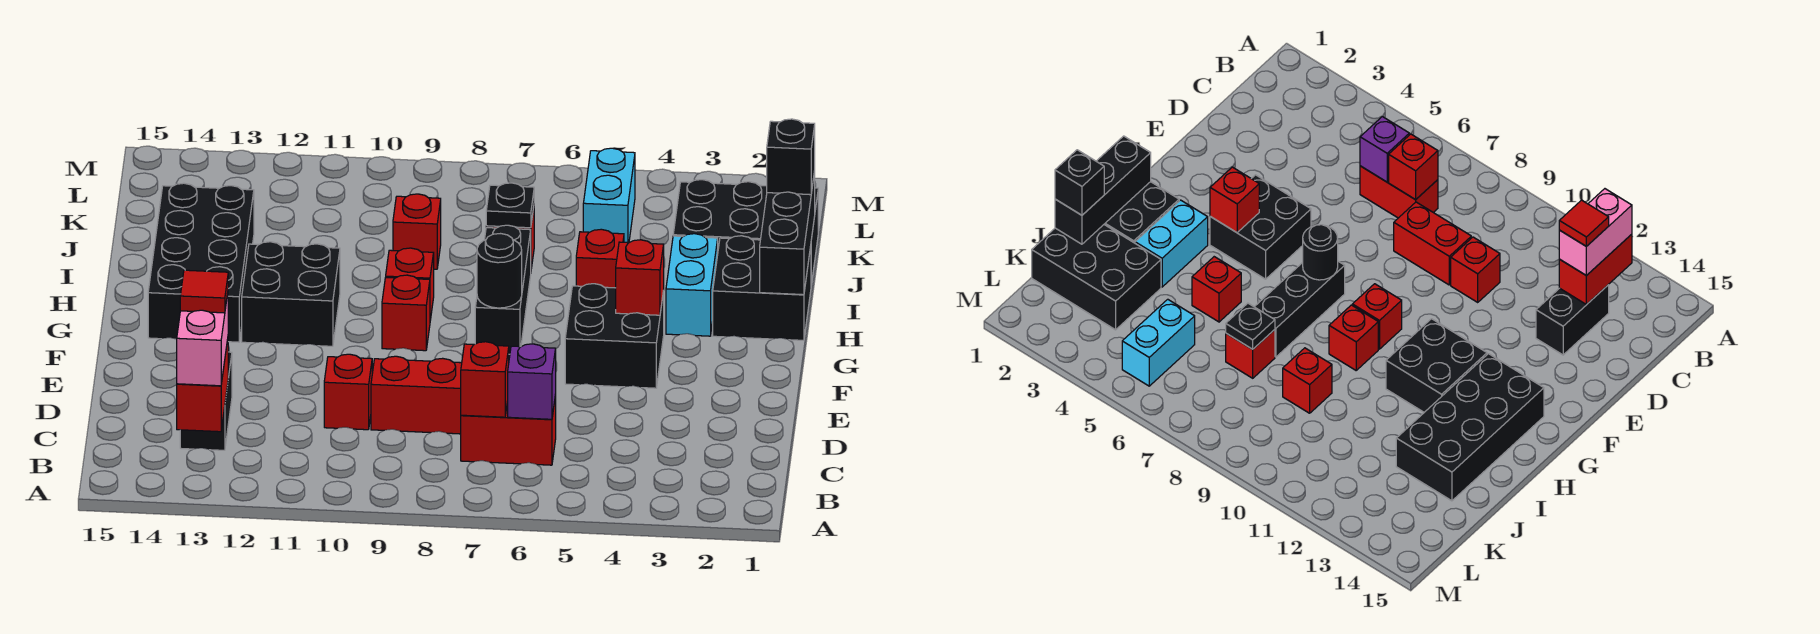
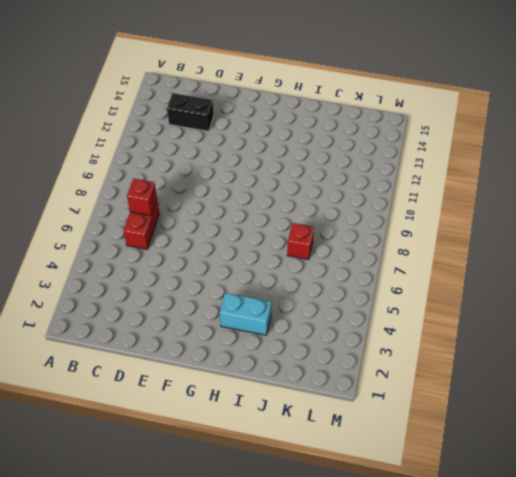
none -> red brick D8:D9 level 1
none -> red brick D10 level 1
none -> black brick F4:G5 level 1

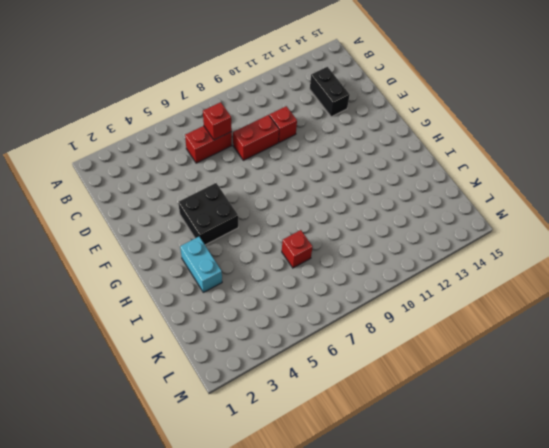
none -> black brick G7:I7 level 1
none -> red brick G9 level 1
none -> black brick G11:H12 level 1

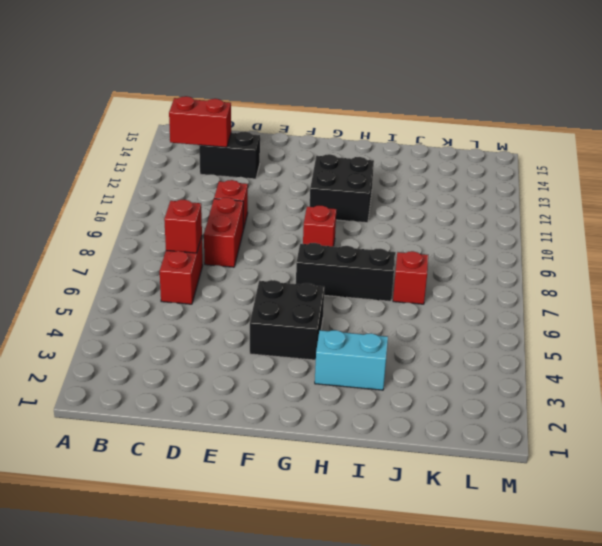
none -> black brick G13:J14 level 1
none -> black brick H1:I2 level 1
none -> red brick H9 level 1

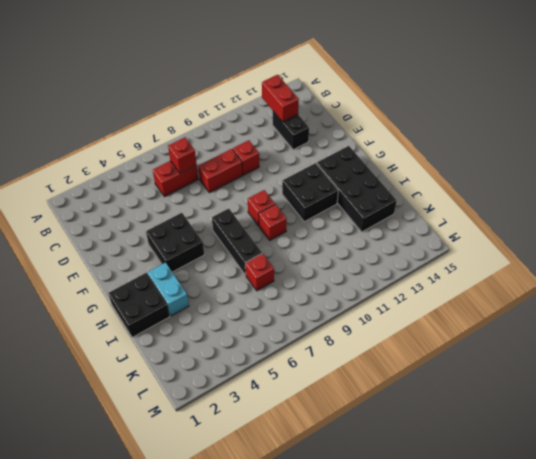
none -> red brick I5 level 1
none -> black brick J1:K3 level 1
none -> red brick J9 level 1

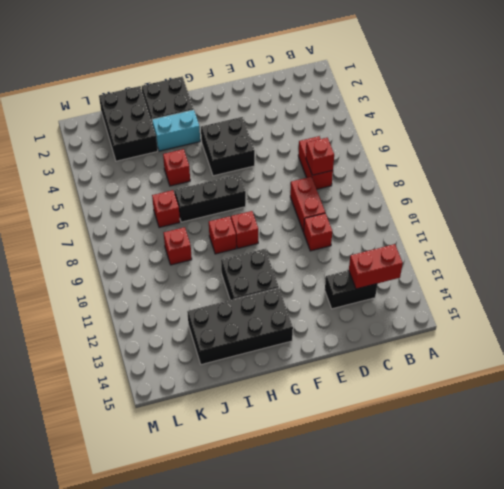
none -> cyan brick K5:L5 level 1
none -> purple brick C6 level 2
none -> red brick G4 level 2

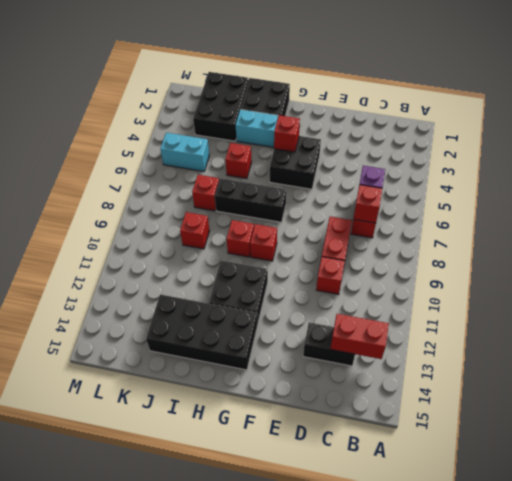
none -> black round brick G7 level 2
none -> black brick H1:J1 level 2
none -> black plate J7 level 2

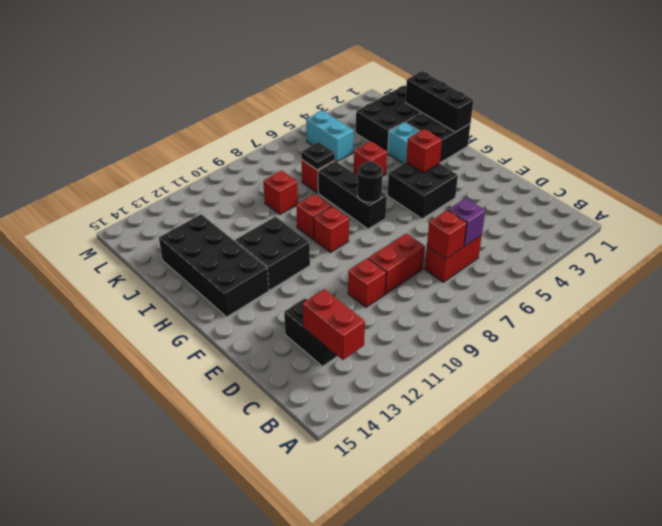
none -> pink brick B13:C13 level 3
none -> black brick J1 level 3
none -> red tile C13 level 4

